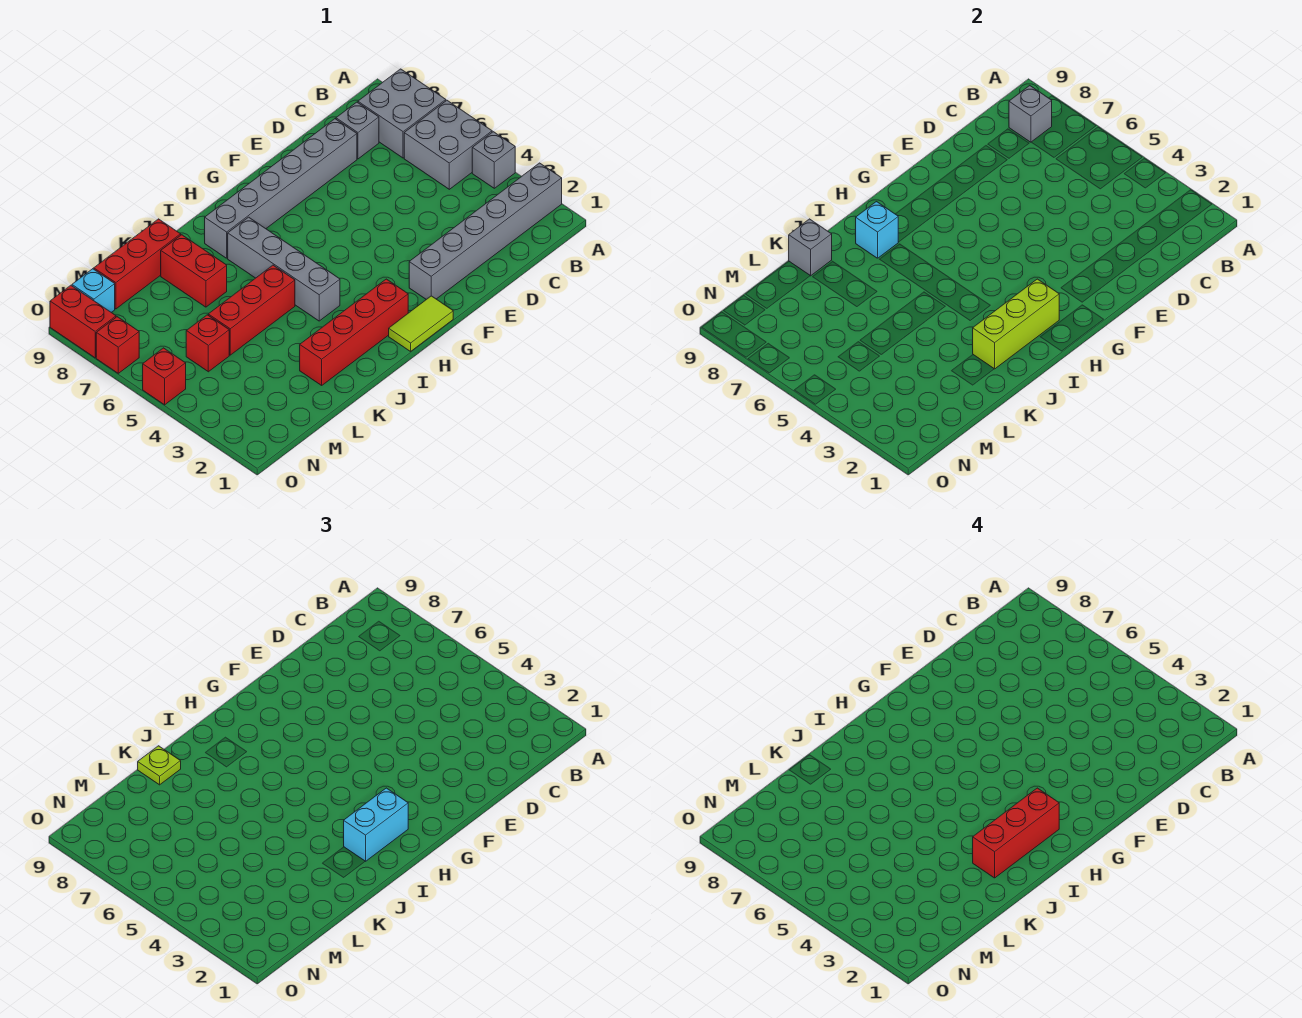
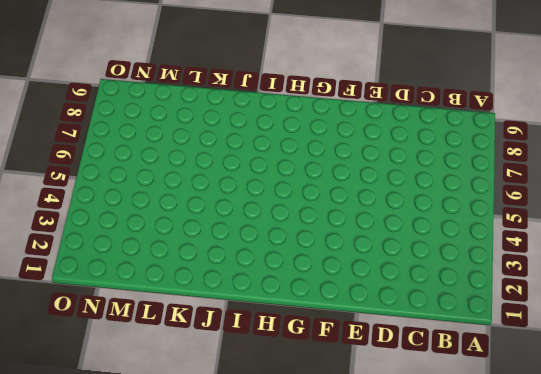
none -> grey brick A2:F2 level 1
none -> grey brick A4 level 1
none -> grey brick A5:B6 level 1

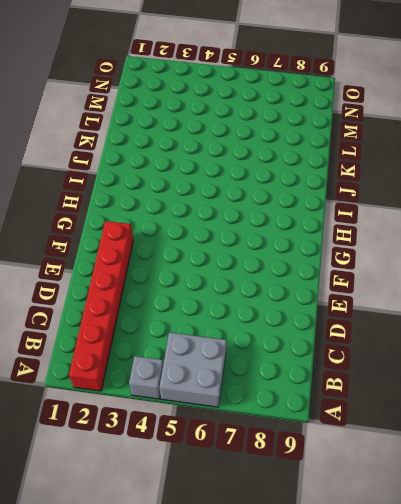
red brick A2:F2 level 1 -> grey brick A2:F2 level 1
none -> grey brick A7:B8 level 1
none -> grey brick C8 level 1
none -> grey brick D8:I8 level 1

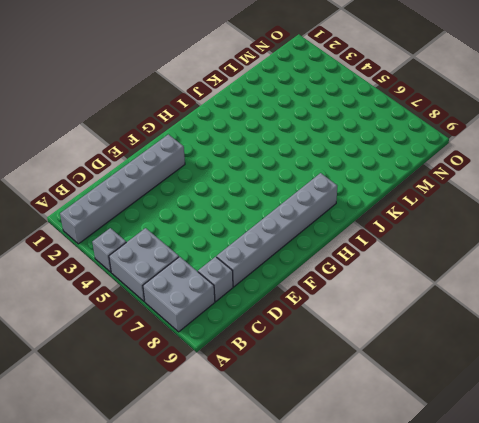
none -> lime tile G1:H1 level 1
none -> red brick H2:K2 level 1
none -> grey brick I4:I7 level 1

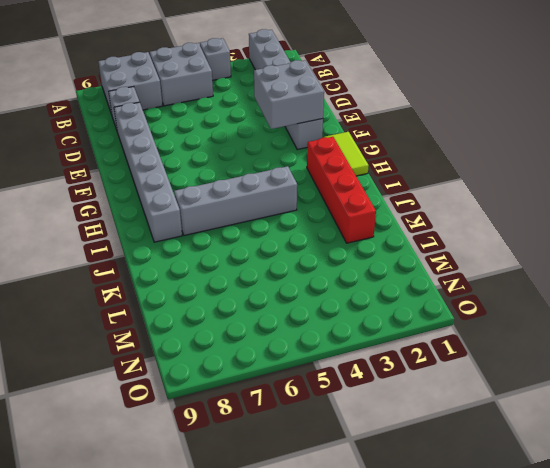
grey brick E2:F3 level 2 -> none
none -> red brick J5:L5 level 1
none -> red brick K7:K8 level 1
none -> red brick K9:M9 level 1

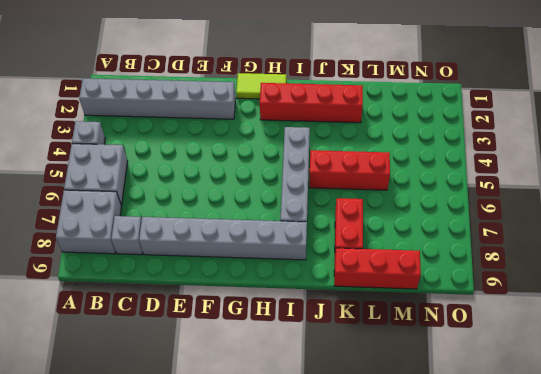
none -> red brick M5 level 1
none -> cyan brick N9 level 1
none -> red brick O5 level 1

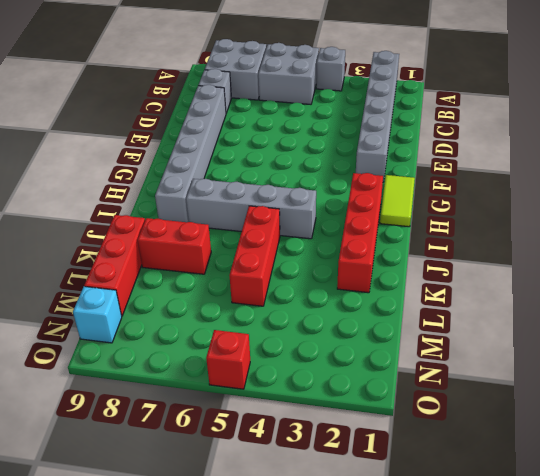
none -> red brick M5 level 1
none -> red brick O7 level 1
none -> red brick O8:O9 level 1

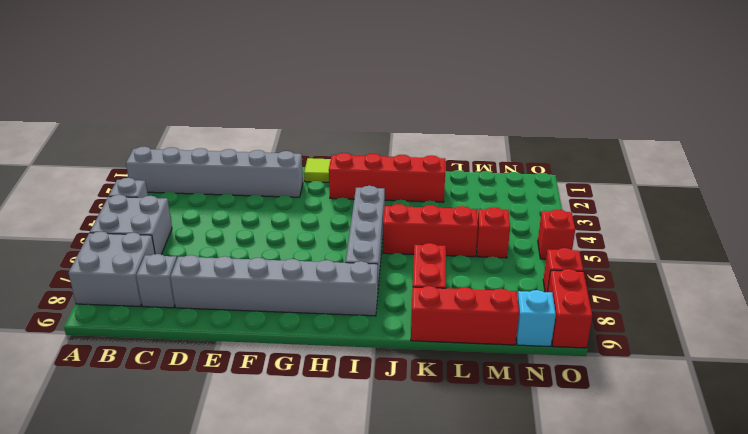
none -> grey brick B8 level 2
none -> lime brick H2:J2 level 2
none -> cyan brick I8 level 2

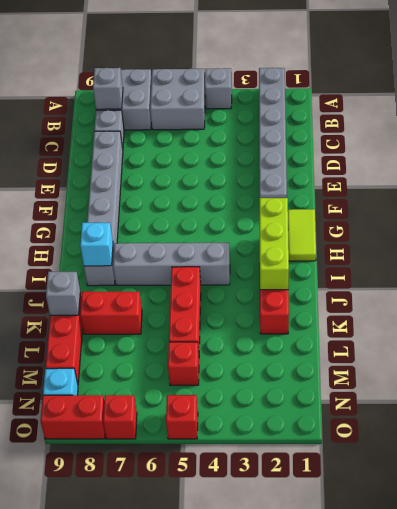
none -> cyan brick H2:I2 level 3
none -> lime plate K9 level 3
none -> red brick H2:J2 level 4

